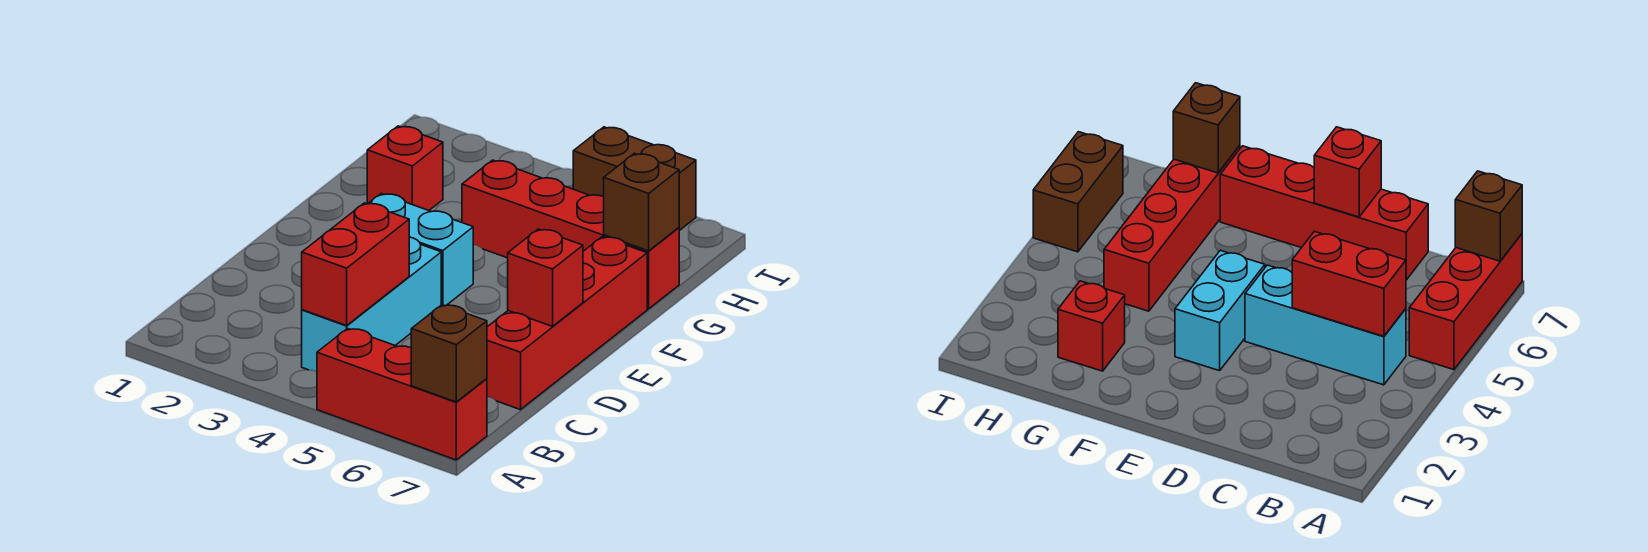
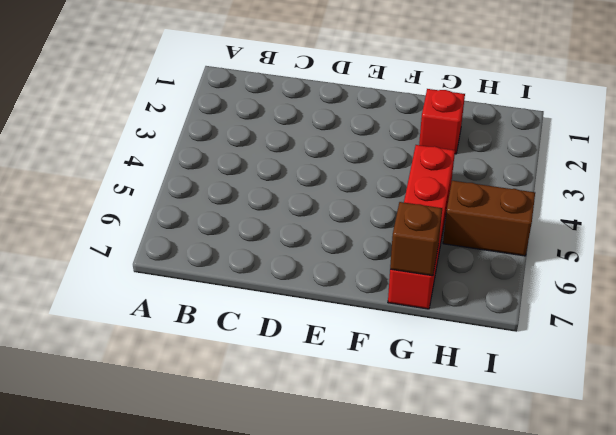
brown brick H5:I5 level 1 -> brown brick I5:I6 level 1
none -> red brick A5:A7 level 1
none -> cyan brick B4:D4 level 1

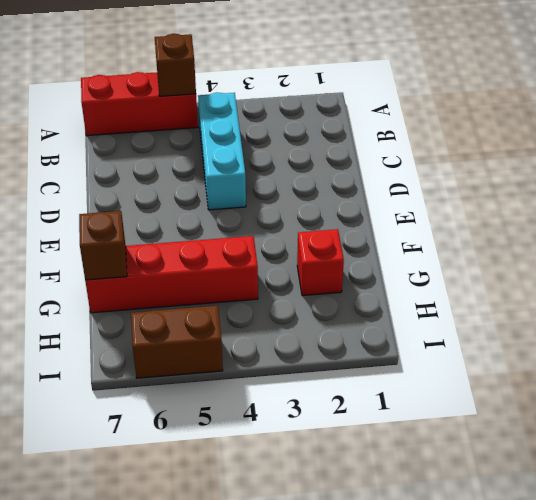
brown brick A5 level 2 -> brown brick A7 level 2
none -> red brick C7:F7 level 1
none -> cyan brick E3:E4 level 1

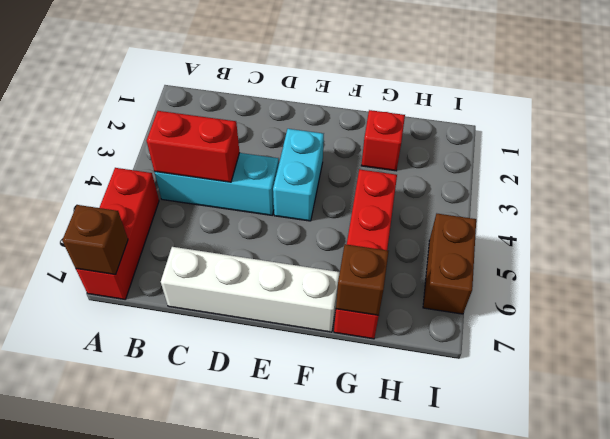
white brick C7:F7 level 1 -> red brick C7:F7 level 1
none -> red brick D7 level 2

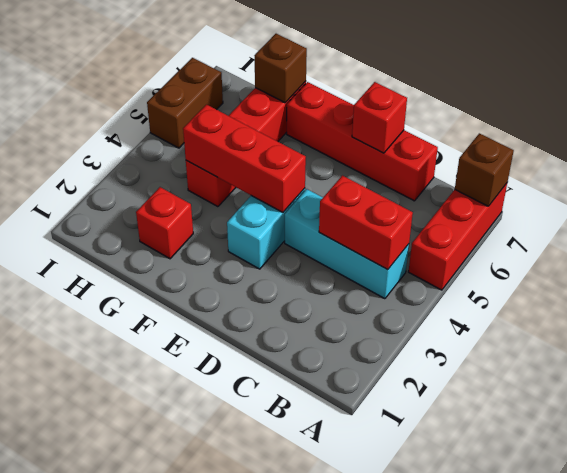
red brick E4:G4 level 2 -> none

